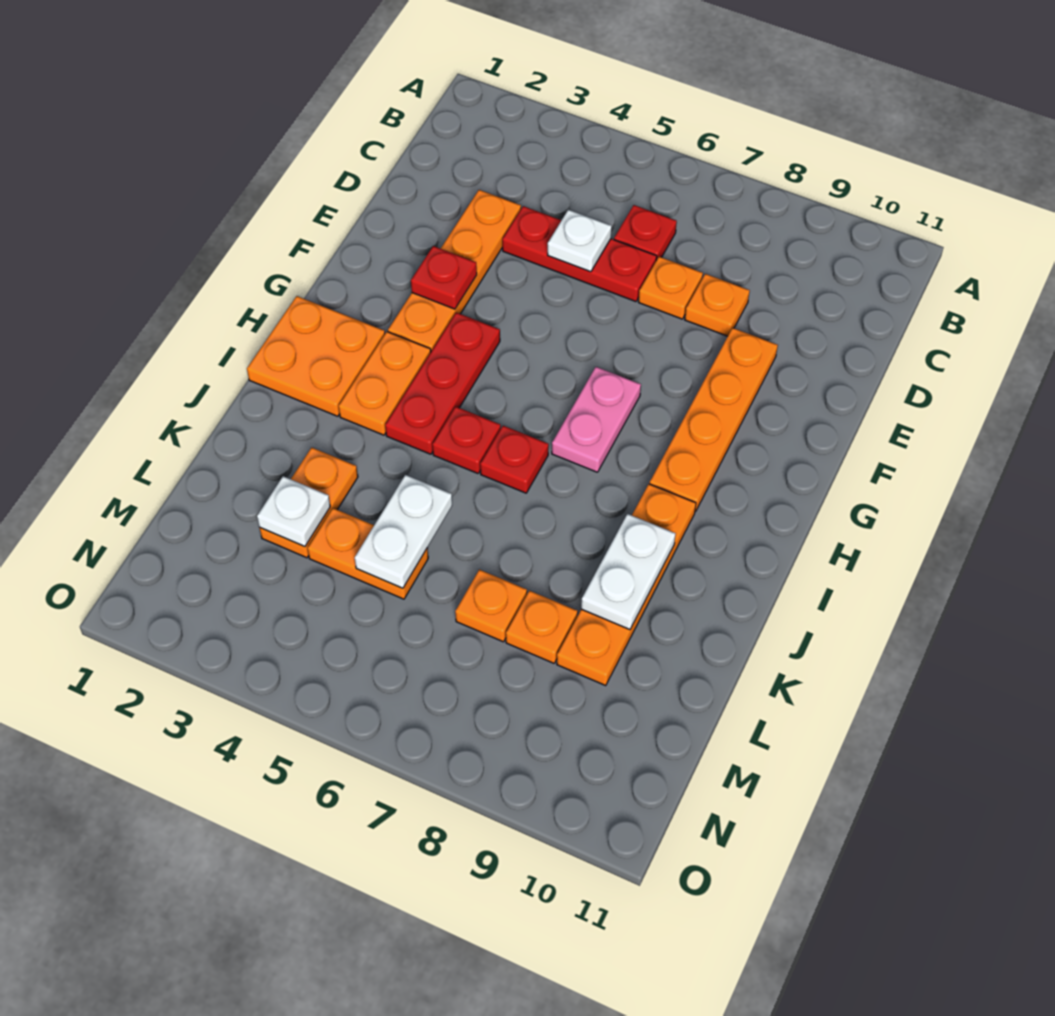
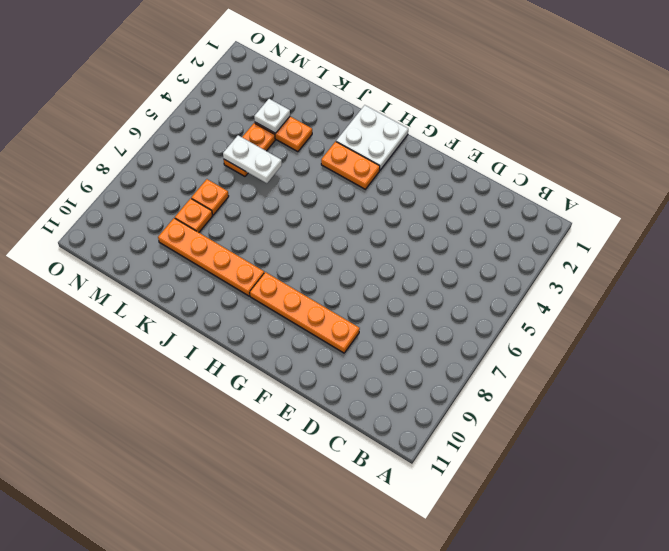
white plate H1:I2 level 1 -> orange plate H1:I2 level 1
none -> red plate C6 level 1
none -> orange plate D3:G3 level 1
none -> red plate D4:D6 level 1

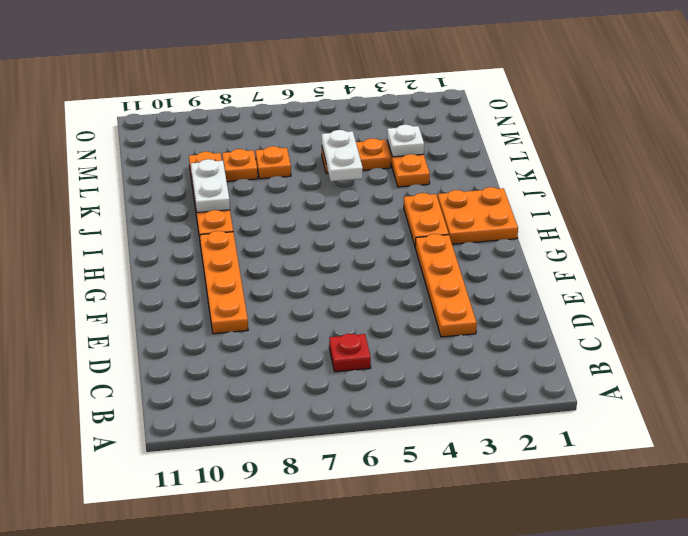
none -> red plate D4:D6 level 1
none -> orange plate D7 level 1
none -> orange plate D8 level 1

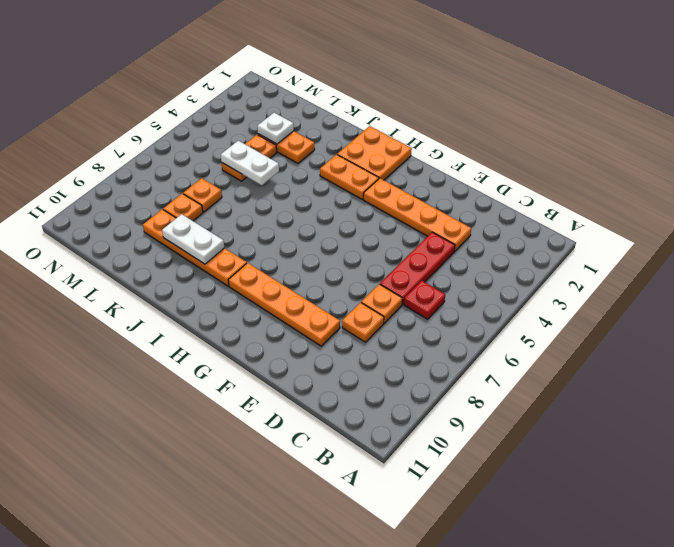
none -> red plate G4:I4 level 1
none -> pink plate G7:H7 level 1
none -> red plate I5 level 1

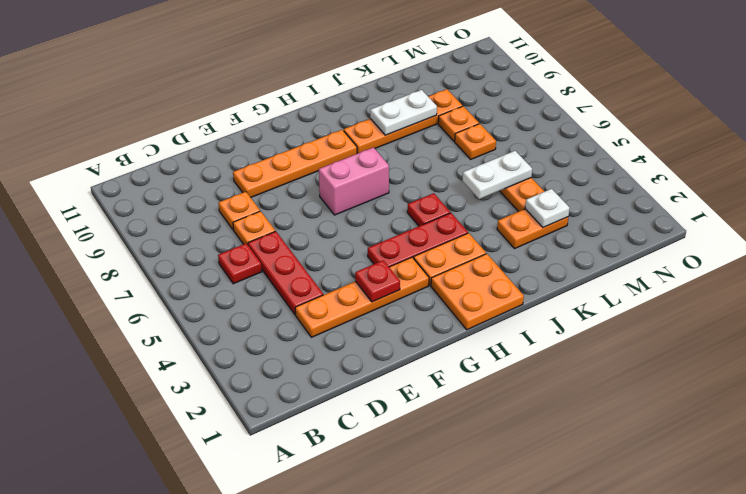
pink brick G7:H7 level 1 -> pink plate G7:H7 level 1
none -> red plate I6 level 1
none -> white plate D5 level 2

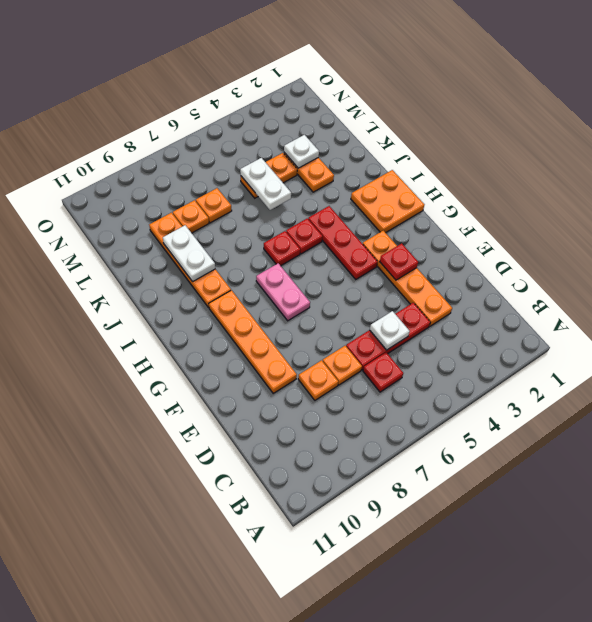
none -> orange plate H3:I3 level 1

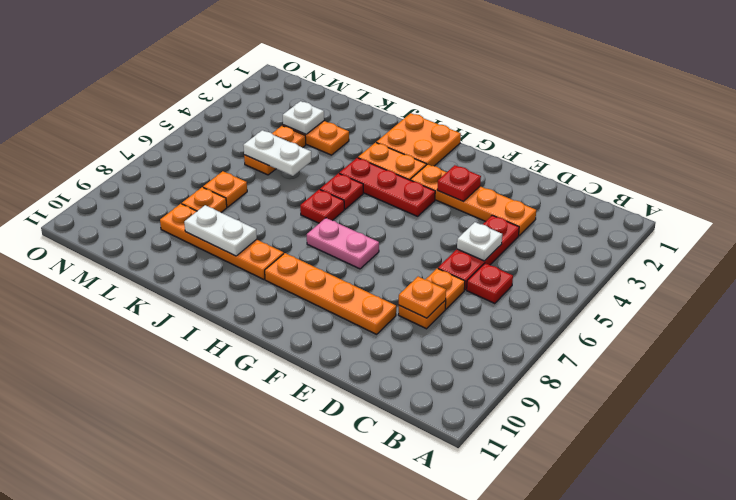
orange plate D8 level 2 -> none

